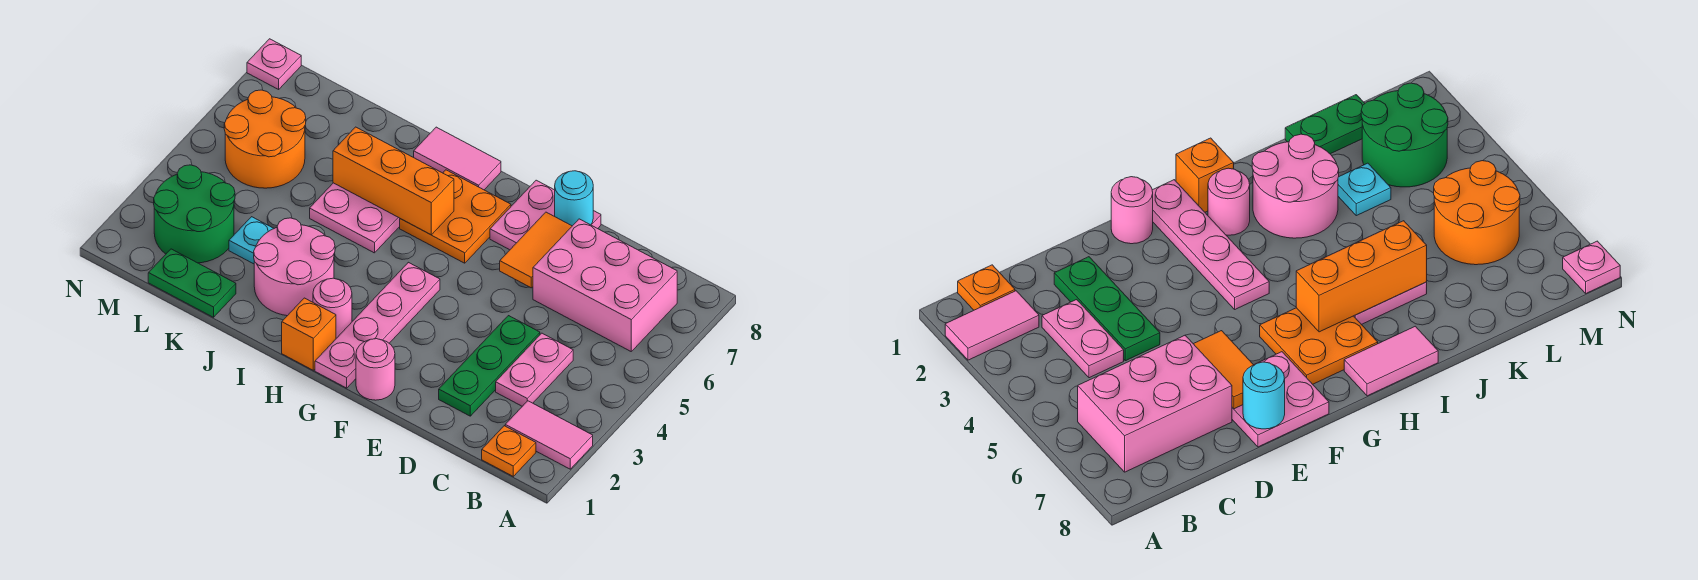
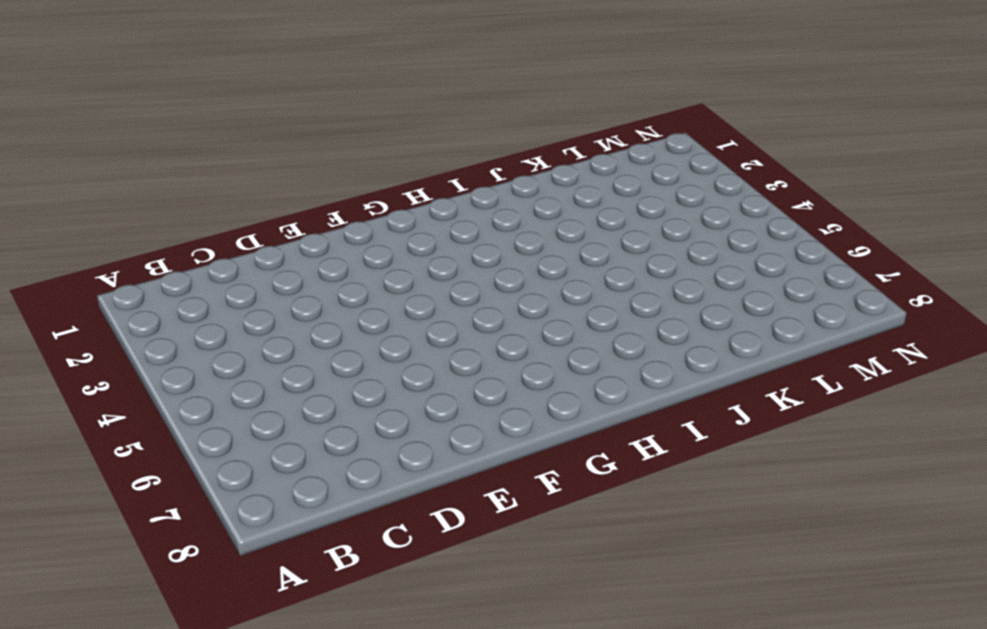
none -> pink tile A2:B2 level 1
none -> orange plate B1 level 1
none -> pink brick B6:D7 level 1

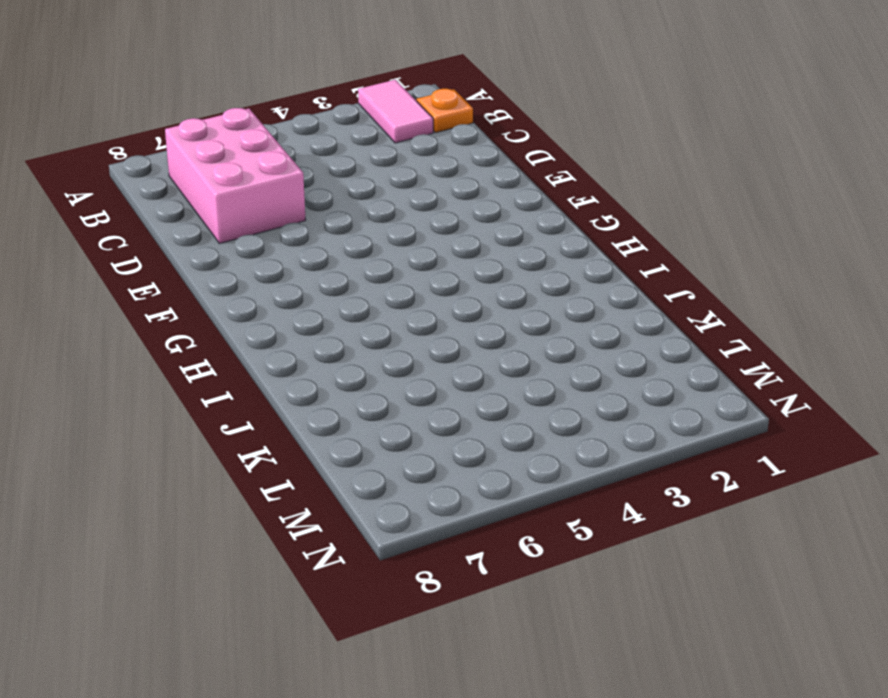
none -> pink plate C3:C4 level 1
none -> green plate D2:D4 level 1
none -> pink plate E7:F8 level 1

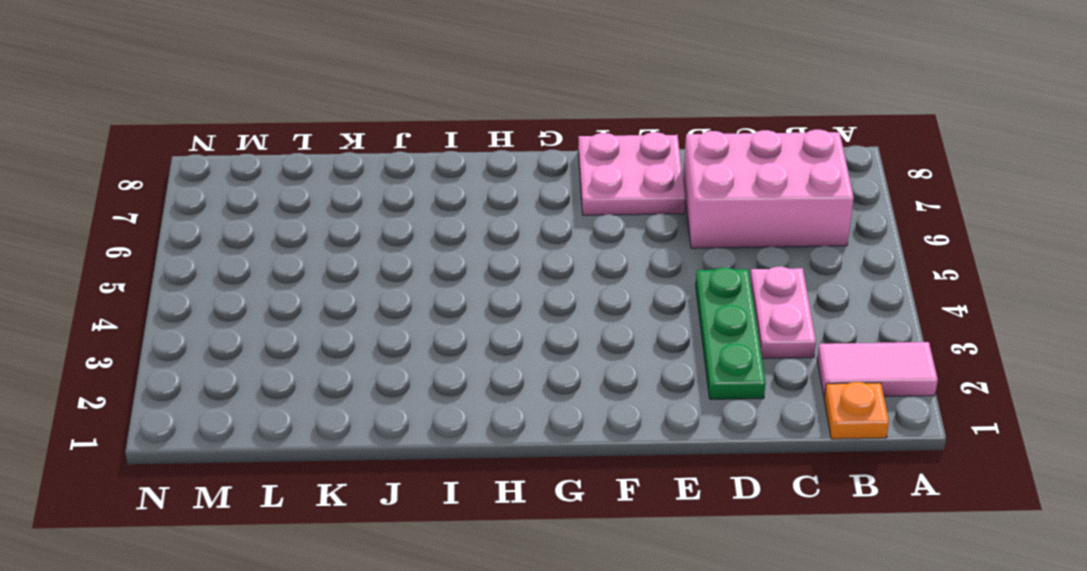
none -> pink round brick F1 level 1
none -> pink plate G1:G4 level 1
none -> orange plate G6:H7 level 1

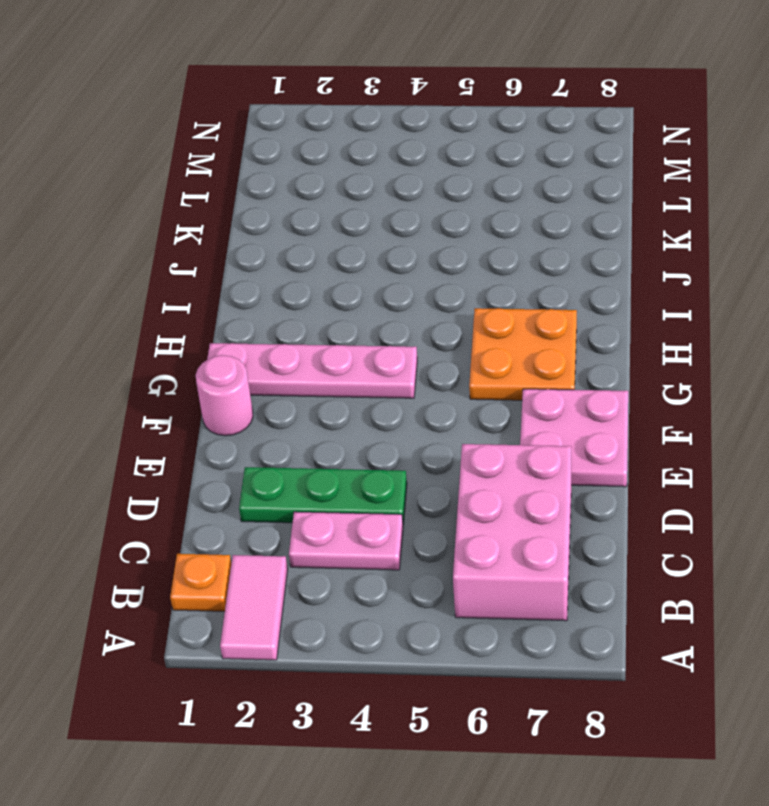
none -> orange brick H1 level 1
none -> pink round brick H2 level 1
none -> pink tile H8:I8 level 1

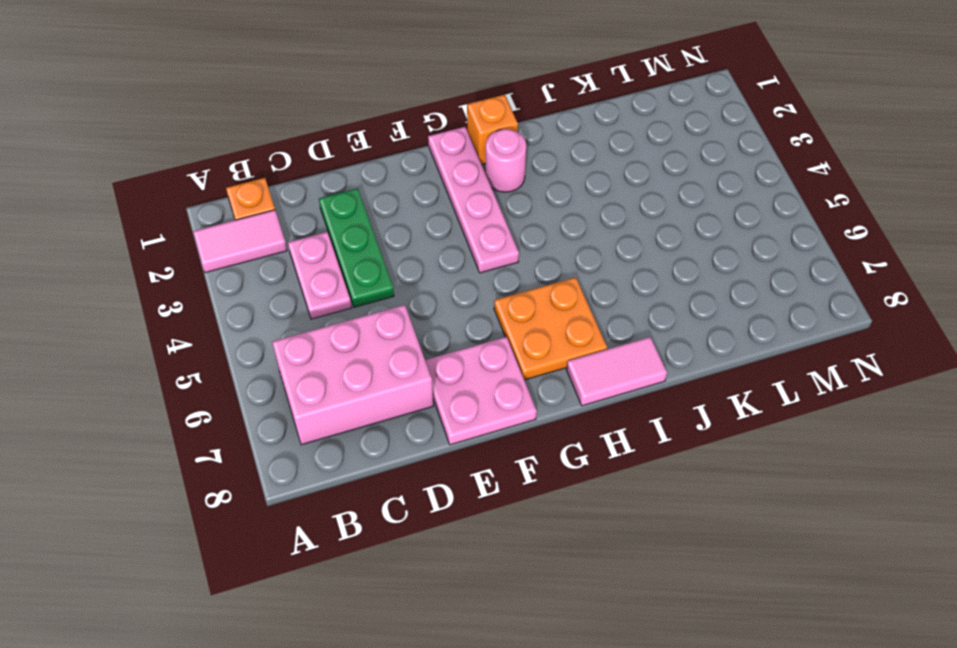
none -> pink round brick F1 level 1
none -> pink round brick I2:J3 level 1
none -> pink plate I5:J6 level 1

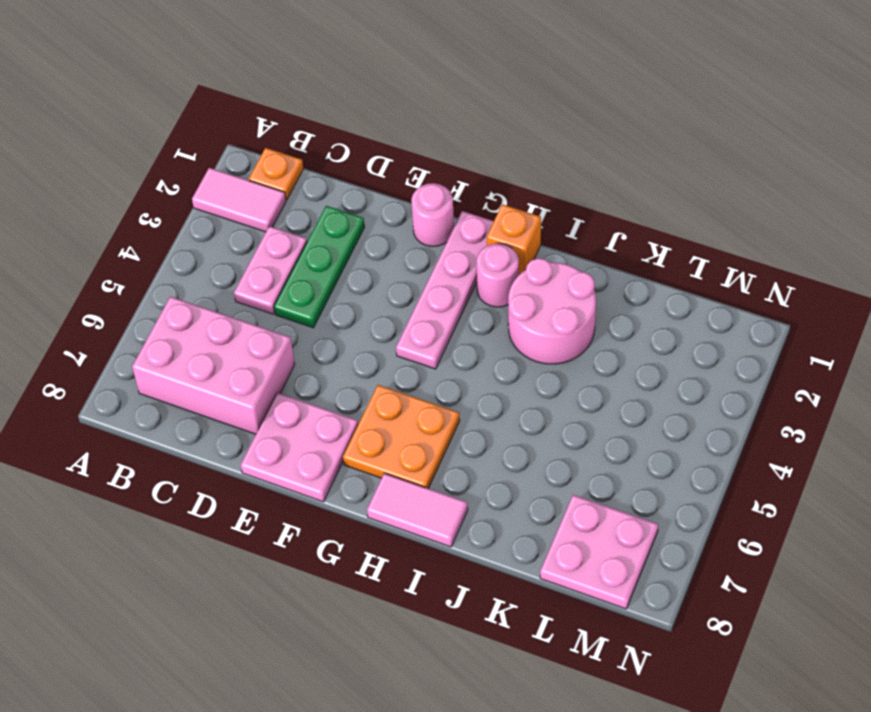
pink plate L7:M8 level 1 -> pink plate I5:J6 level 1
none -> green plate K1:L1 level 1
none -> cyan plate K3 level 1
none -> green round brick L2:M3 level 1

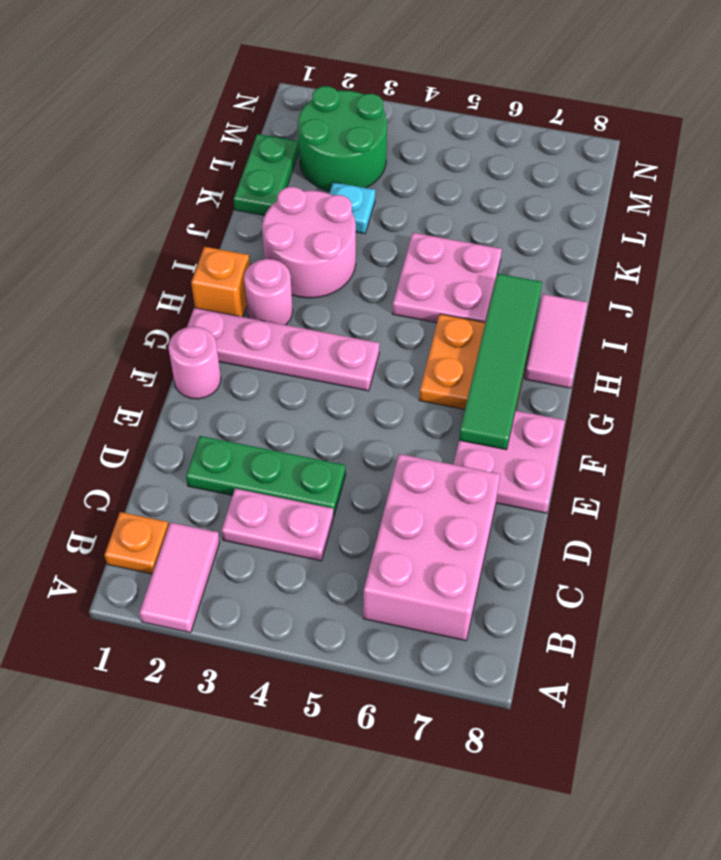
green tile F7:I7 level 2 -> none
none -> orange round brick L5:M6 level 1
none -> pink plate N8 level 1
none -> orange tile E6:E7 level 2

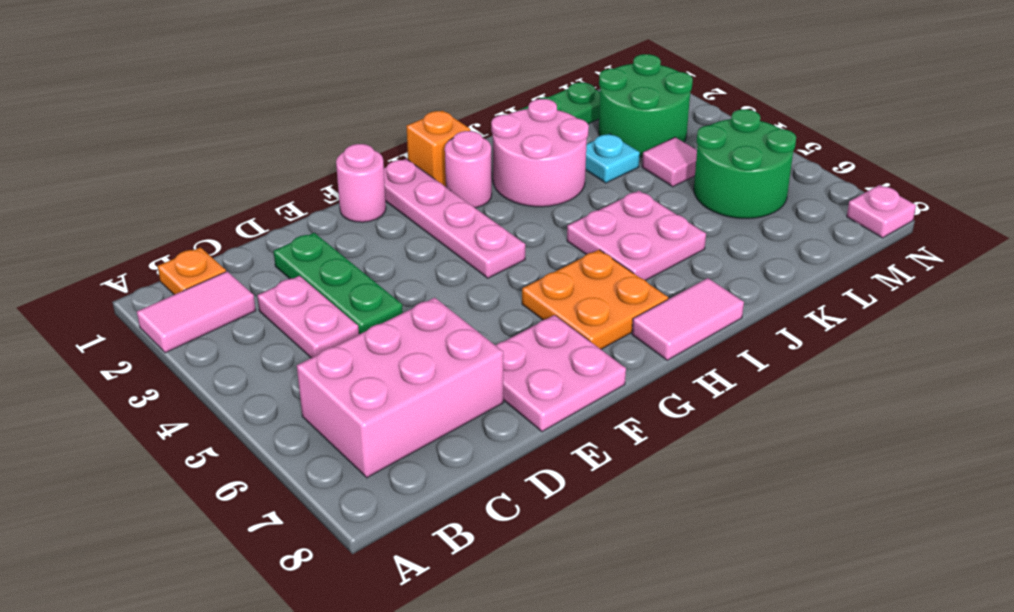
pink tile L4 level 1 -> none
green round brick L5:M6 level 1 -> orange round brick L5:M6 level 1
none -> orange tile E6:E7 level 2
none -> cyan round brick E8 level 2
none -> orange brick H6:J6 level 2

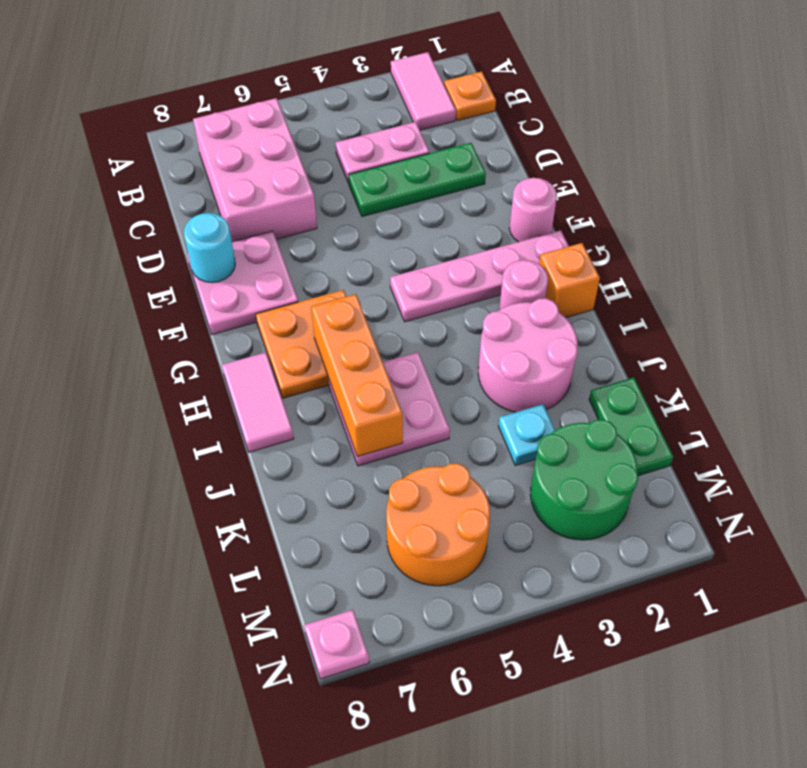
none -> orange tile E6:E7 level 2

